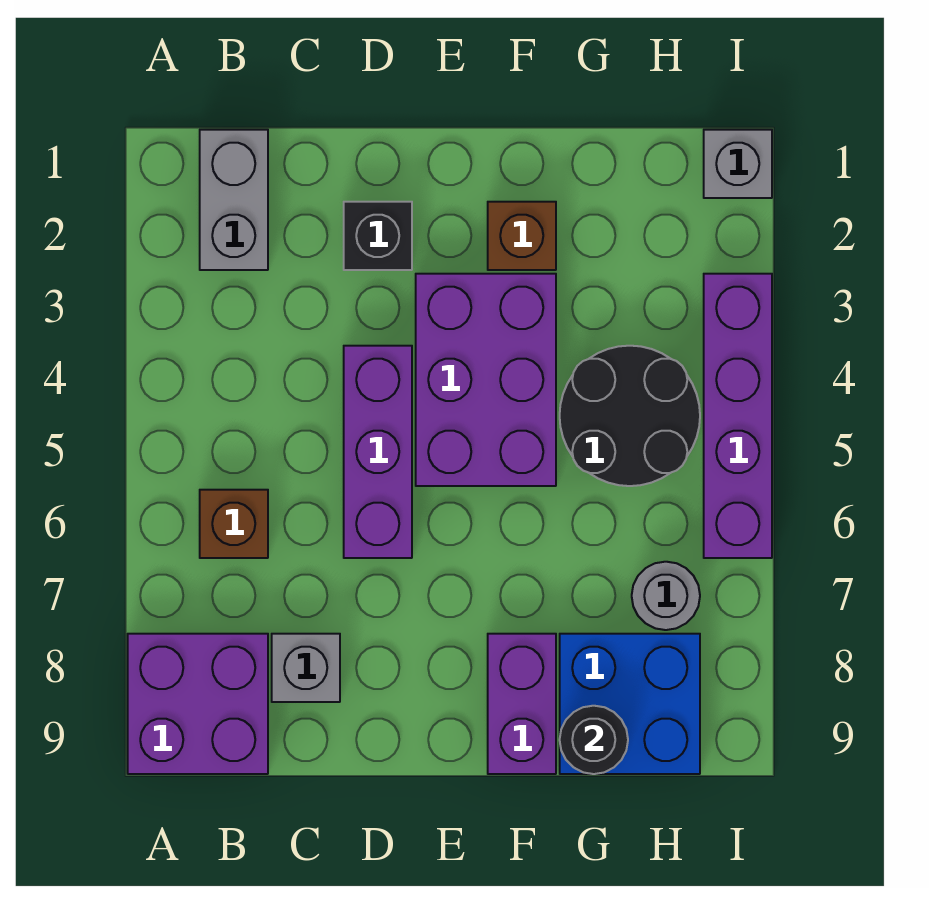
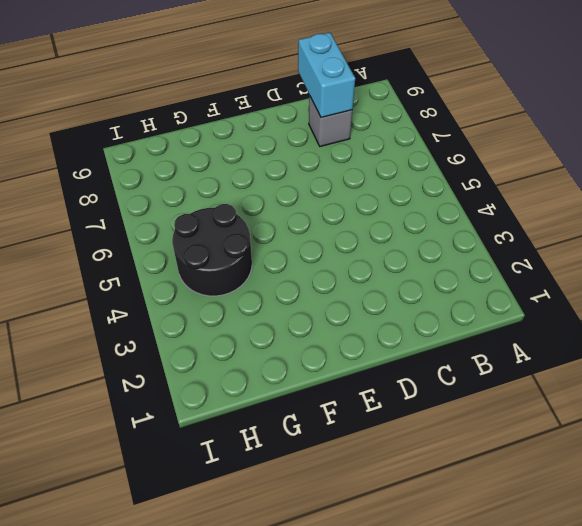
cyan brick C8:C9 level 2 -> none
none -> purple brick A8:B9 level 1
none -> grey brick B1:B2 level 1
none -> brown brick B6 level 1

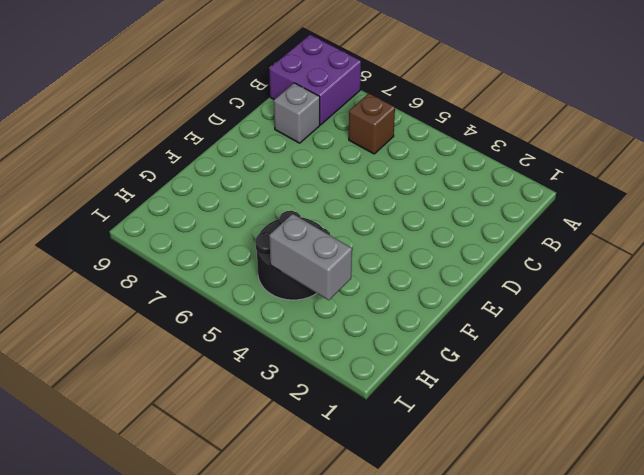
grey brick H3:H4 level 2 -> grey brick B1:B2 level 1
none -> black brick D2 level 1
none -> purple brick D4:D6 level 1
none -> purple brick E3:F5 level 1

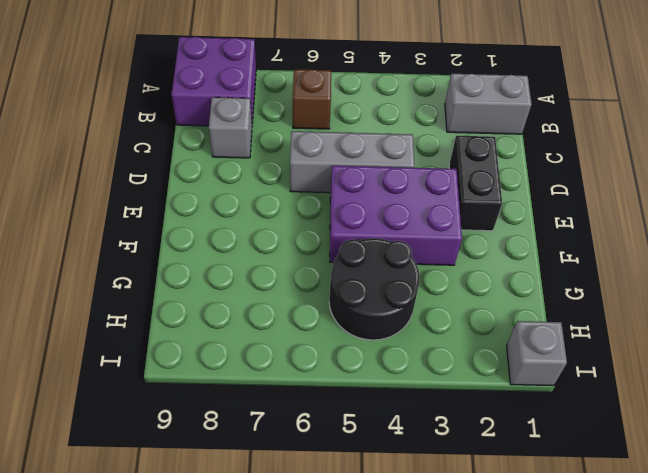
black brick D2:E2 level 1 -> black brick D2 level 1
grey brick D4:D6 level 1 -> purple brick D4:D6 level 1
none -> brown brick F2 level 1
none -> purple brick F8:F9 level 1
none -> blue brick G8:H9 level 1

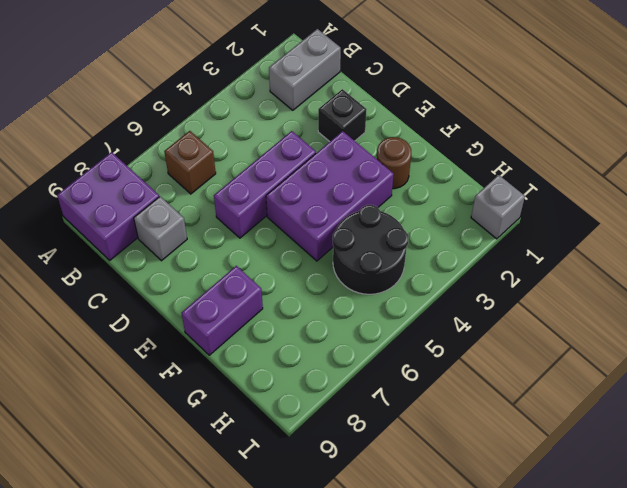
brown round brick F2 level 1 -> brown brick F2 level 1
none -> blue brick G8:H9 level 1
none -> grey round brick H7 level 1
none -> purple brick I3:I6 level 1

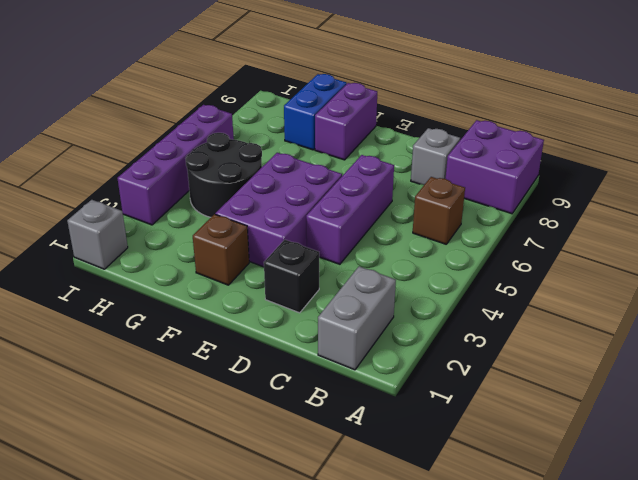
blue brick G8:G9 level 1 -> blue brick G8:H9 level 1
none -> grey round brick H7 level 1
none -> black round brick G9 level 2

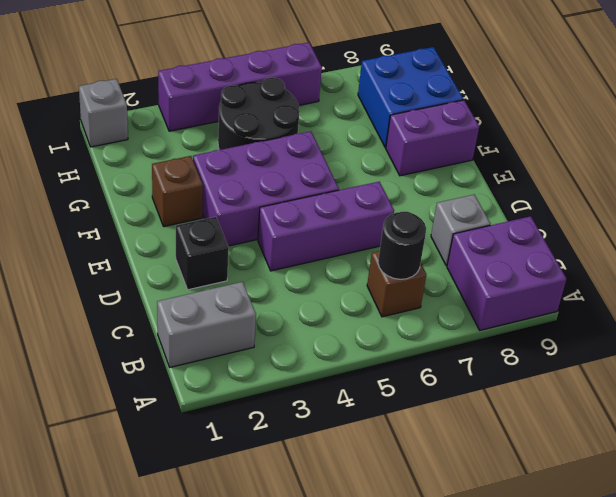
black round brick B6 level 2 -> black round brick G9 level 2
none -> grey round brick H7 level 1

